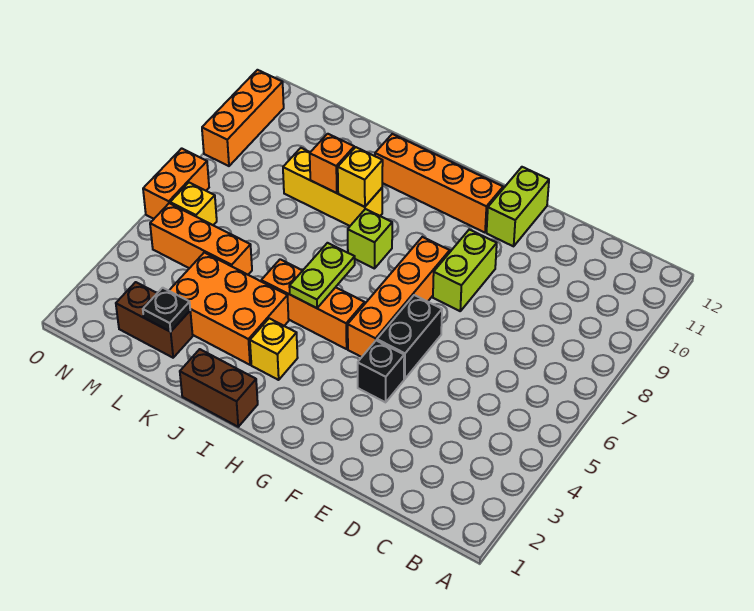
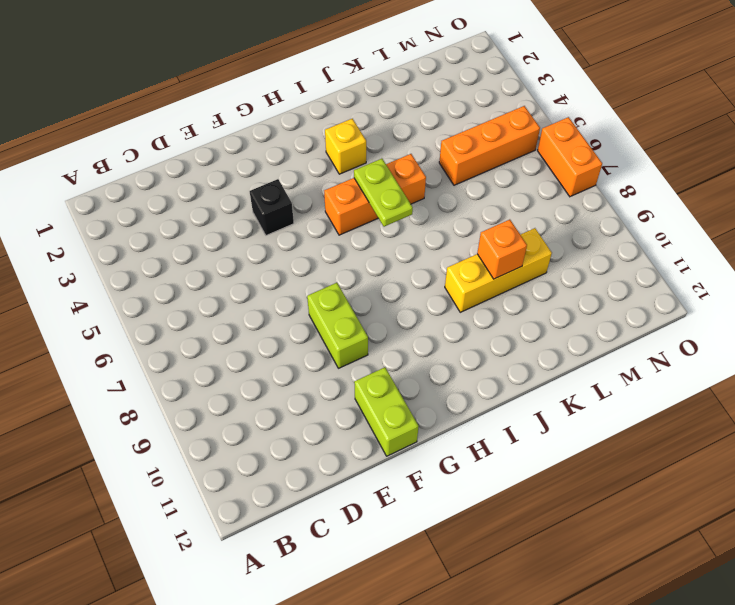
none -> black brick F5:F6 level 1
none -> orange brick G5:G8 level 1
none -> orange brick G11:J11 level 1

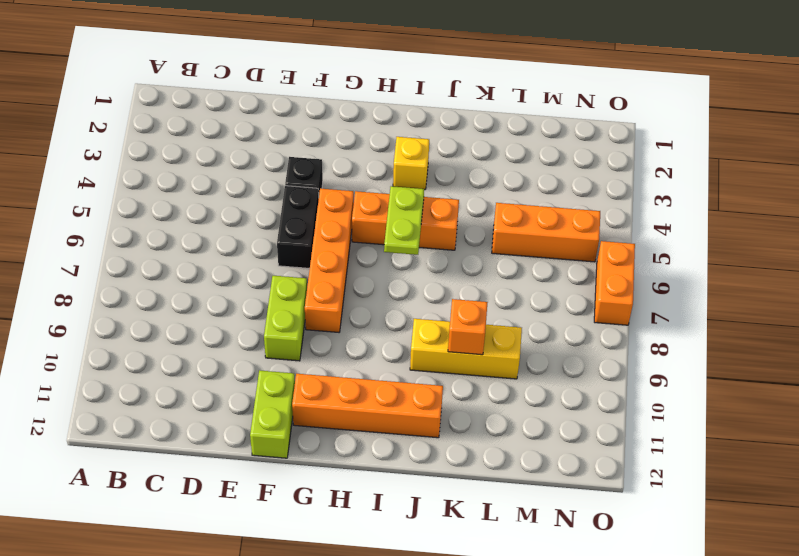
none -> brown brick I1:J1 level 1
none -> lime brick I8 level 1
none -> orange brick J3:L4 level 1

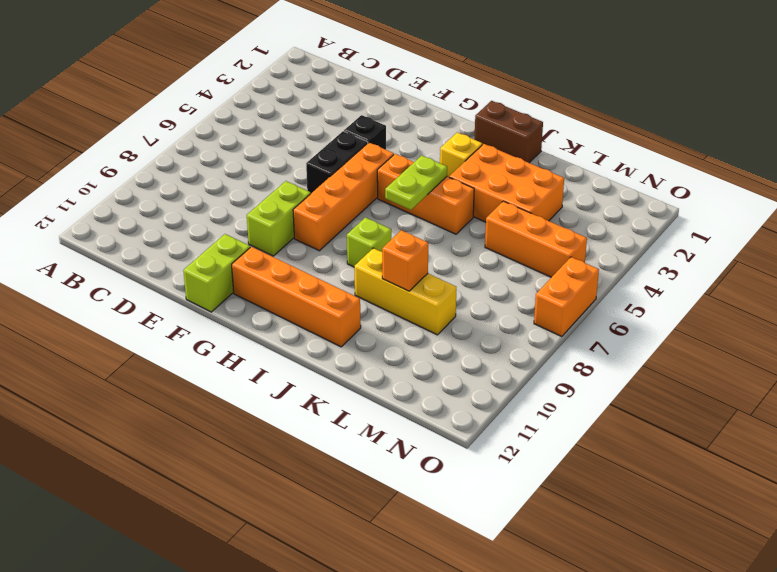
none -> brown brick L2:M2 level 1
none -> yellow brick N6 level 1
none -> orange brick O9:O11 level 1

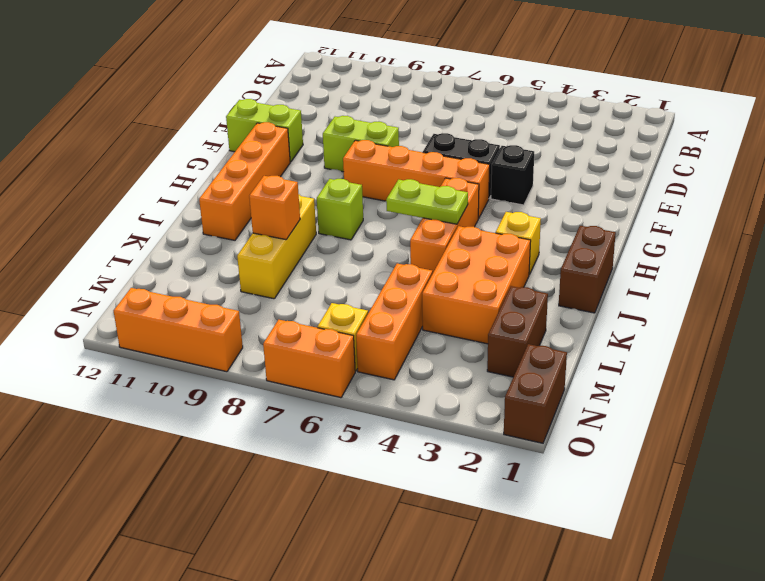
brown brick N1:O1 level 1 -> none
none -> yellow brick J9 level 2
none -> black plate L2 level 2

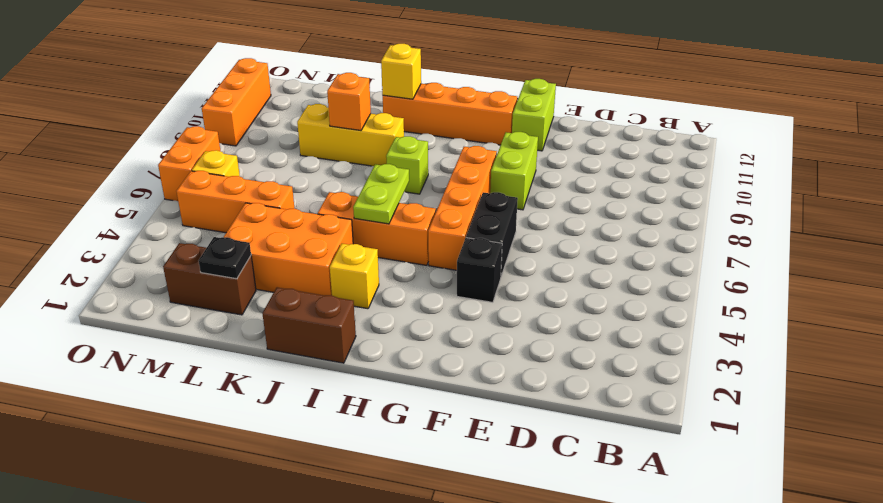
yellow brick J11 level 2 -> yellow brick J9 level 2

